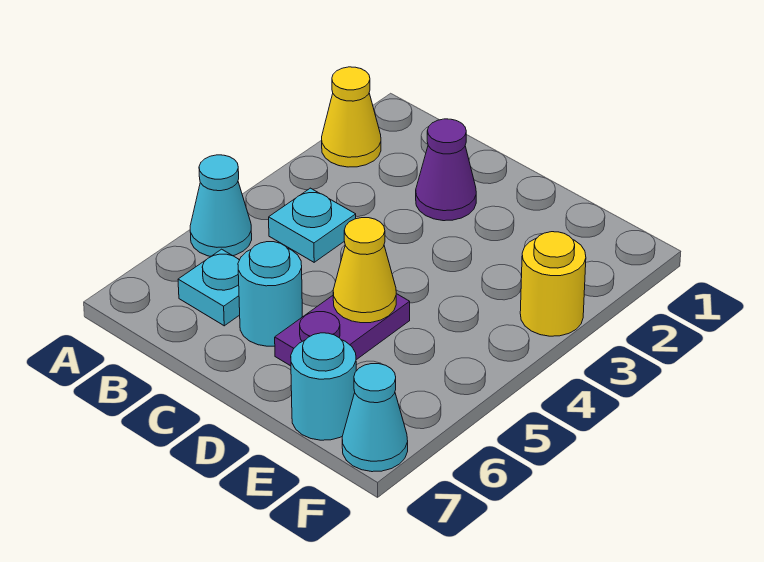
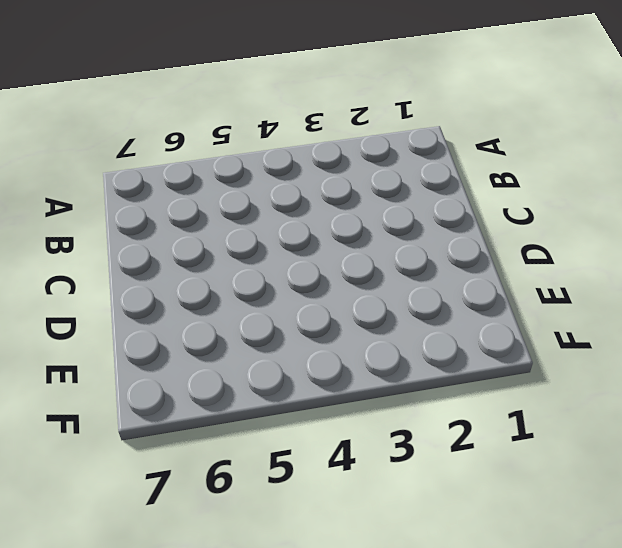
none -> yellow cone A2 level 1
none -> cyan cone A5 level 1

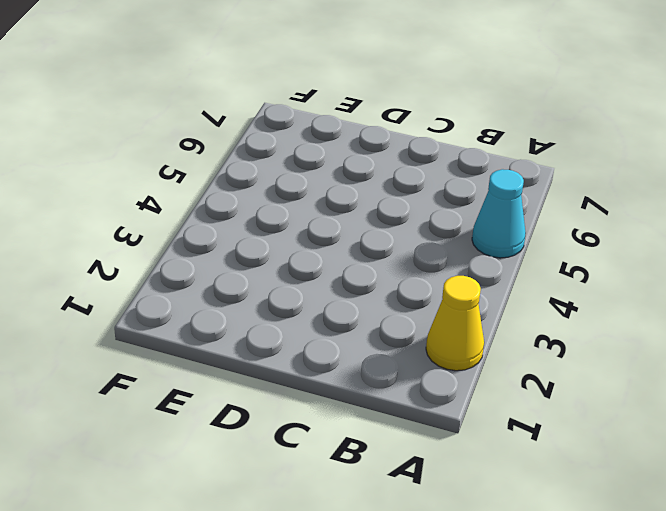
none -> cyan plate B4 level 1
none -> cyan plate B6 level 1

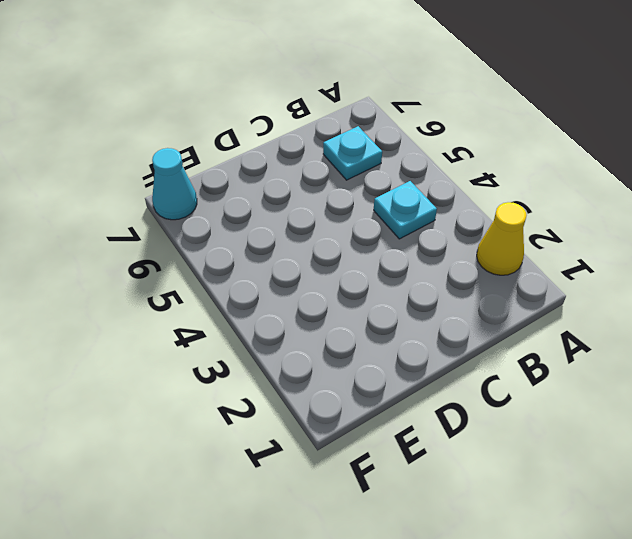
none -> cyan cone A5 level 1
none -> purple cone C2 level 1

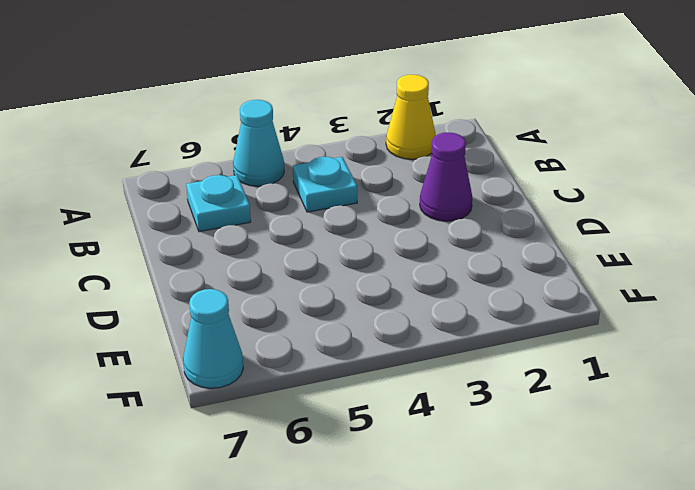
none -> cyan round brick C6 level 1
none -> purple plate D5:D6 level 1

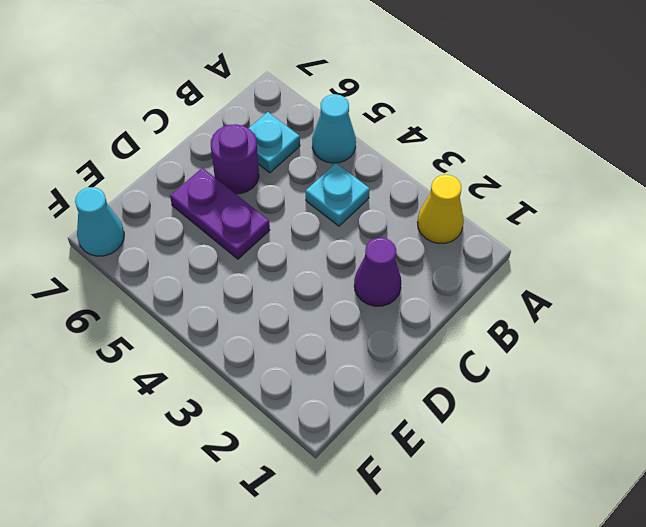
purple round brick C6 level 1 -> cyan round brick C6 level 1
none -> cyan round brick E7 level 1
none -> yellow round brick F3 level 1

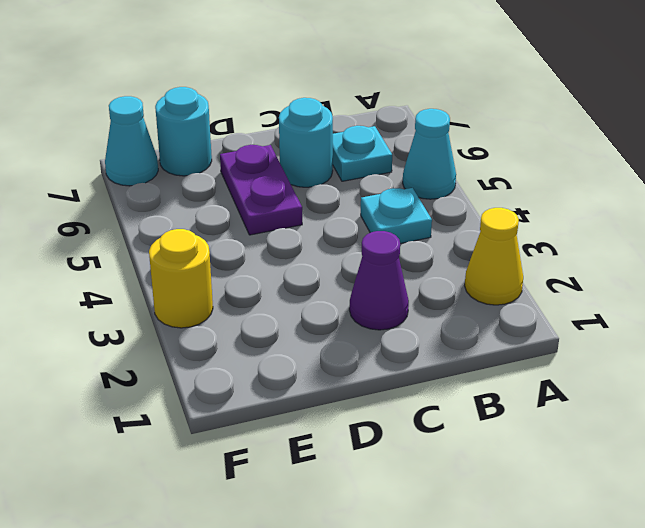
none -> yellow cone D5 level 2

